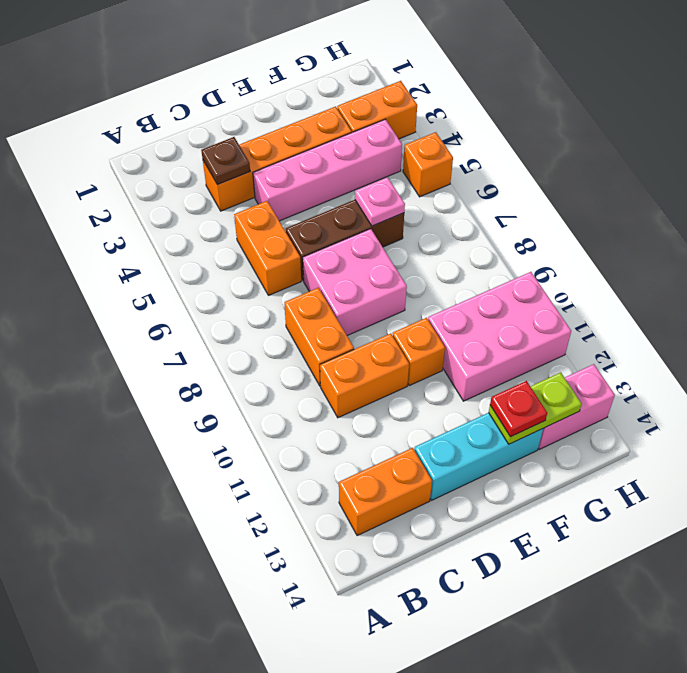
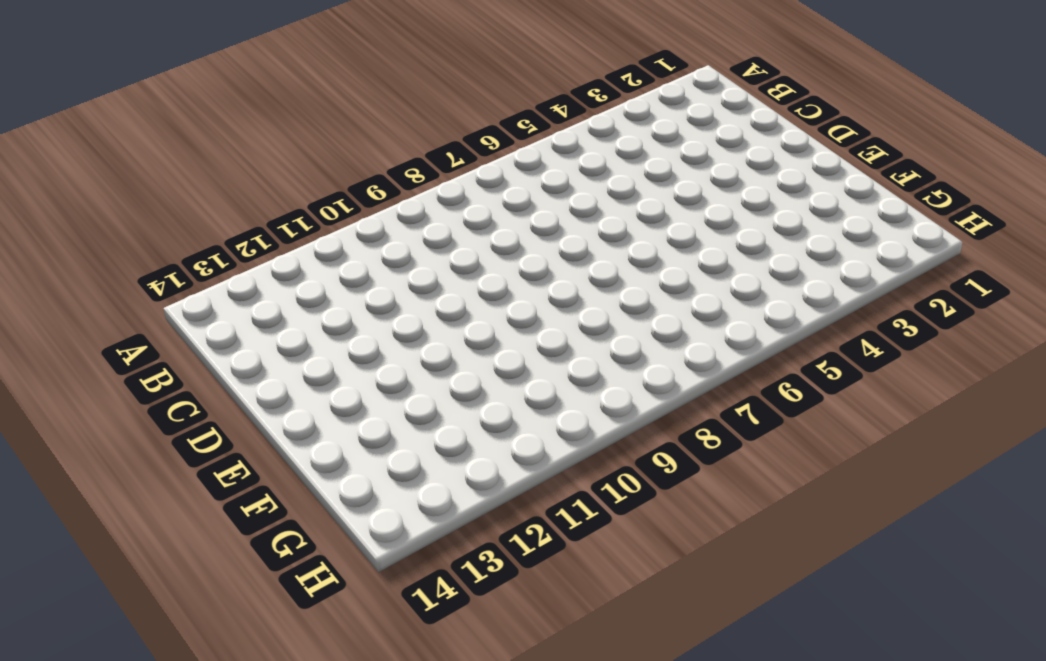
none -> orange brick B13:C13 level 1
none -> orange brick C3:F3 level 1
none -> orange brick C5:C6 level 1

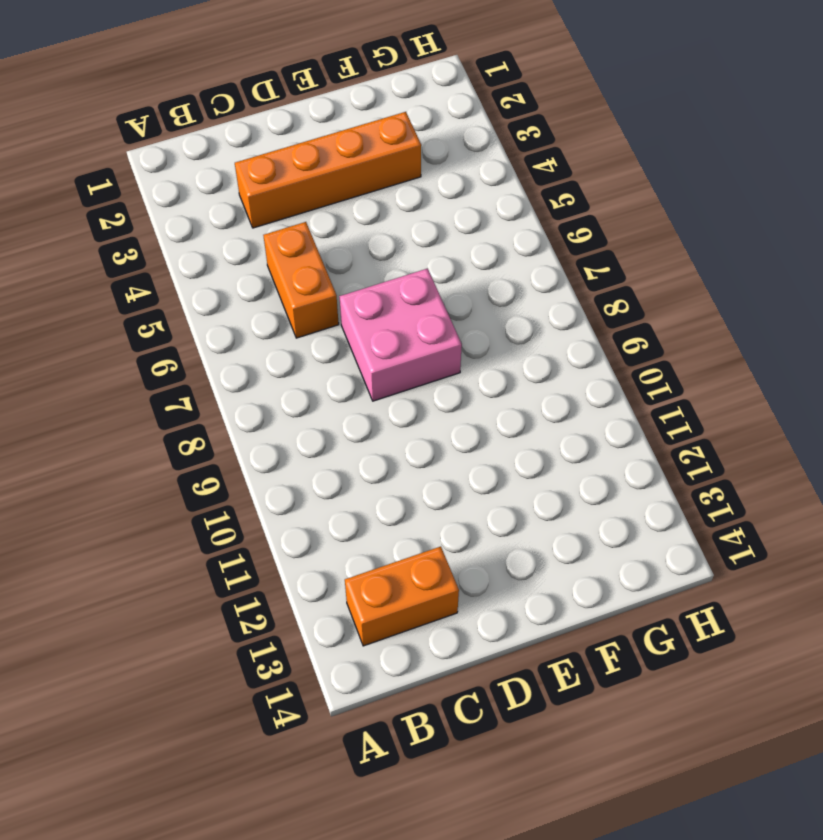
none -> orange brick C8:C9 level 1
none -> orange brick C10:D10 level 1
none -> pink brick D4:G4 level 1

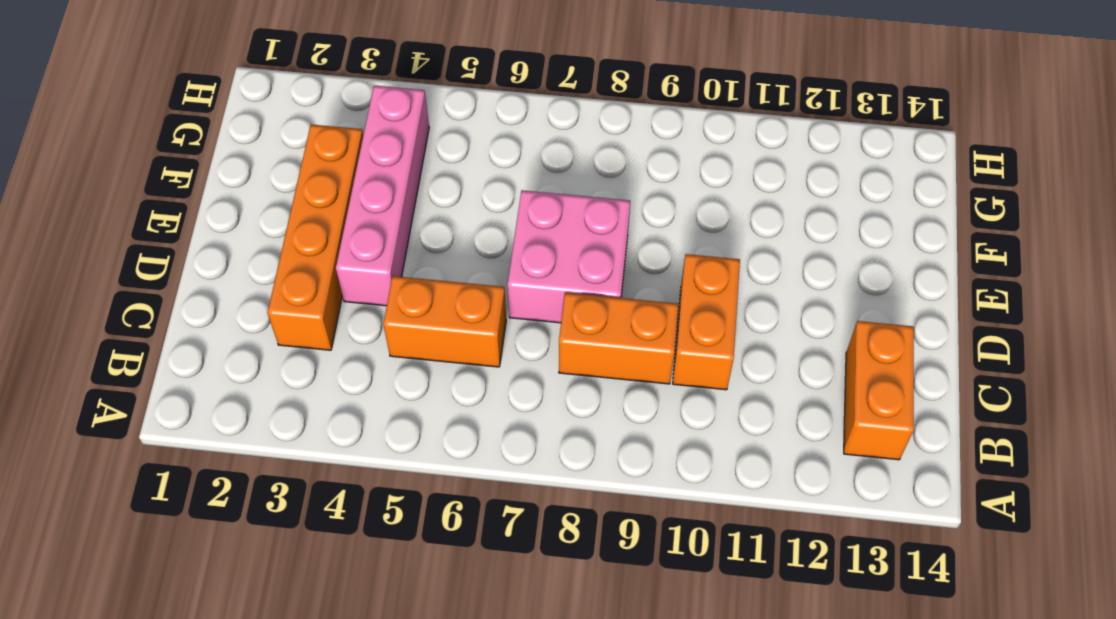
none -> brown brick D6:F6 level 1
none -> cyan brick D13:F13 level 1
none -> orange brick E10 level 1

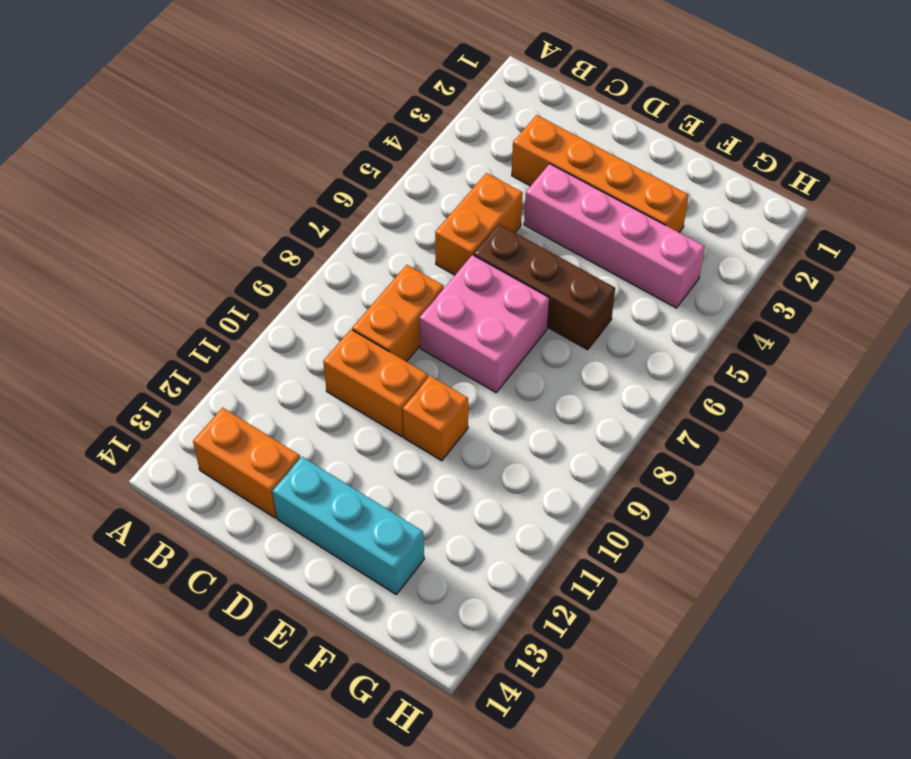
none -> pink brick F10:H11 level 1
none -> orange brick G3:H3 level 1
none -> pink brick G13:H13 level 1

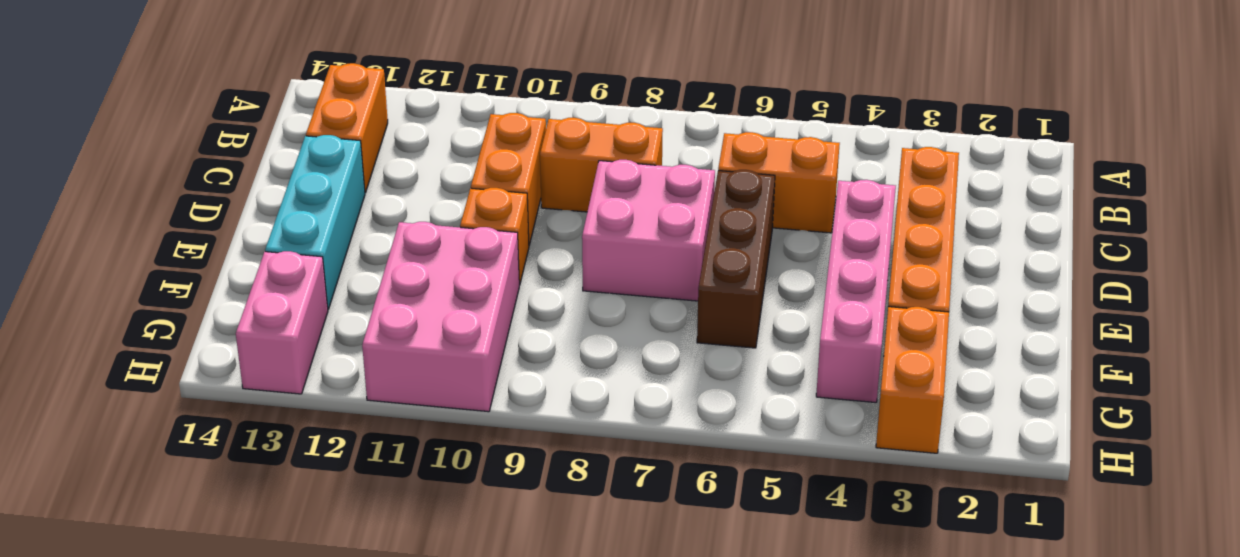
none -> orange brick H5 level 1
none -> brown plate C3 level 2
none -> pink plate F6 level 2

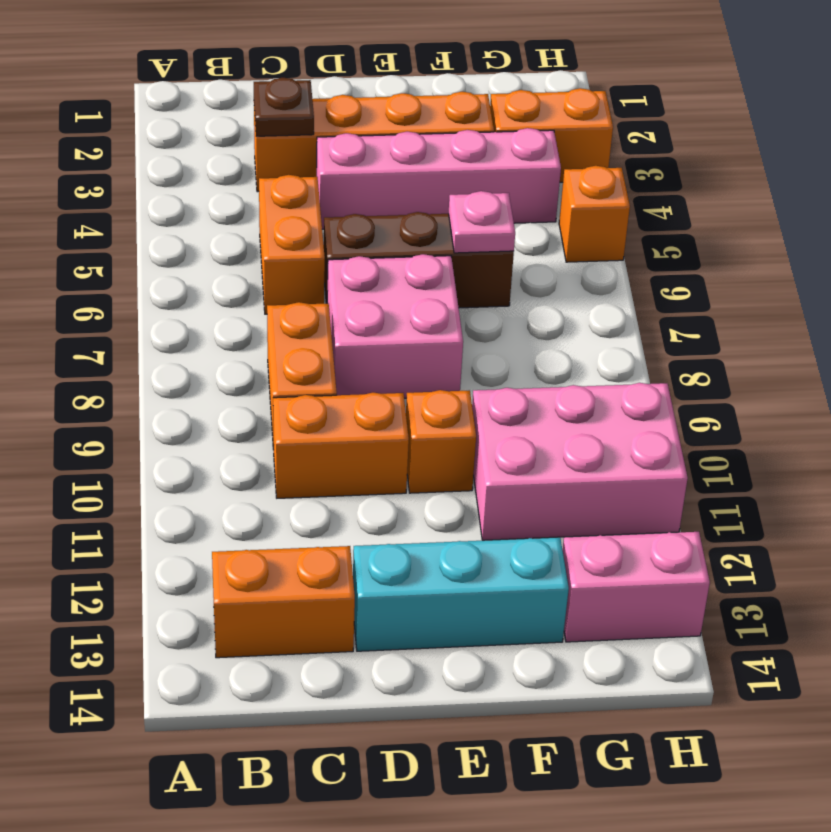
none -> lime plate F13:G13 level 2
none -> red plate F13 level 3

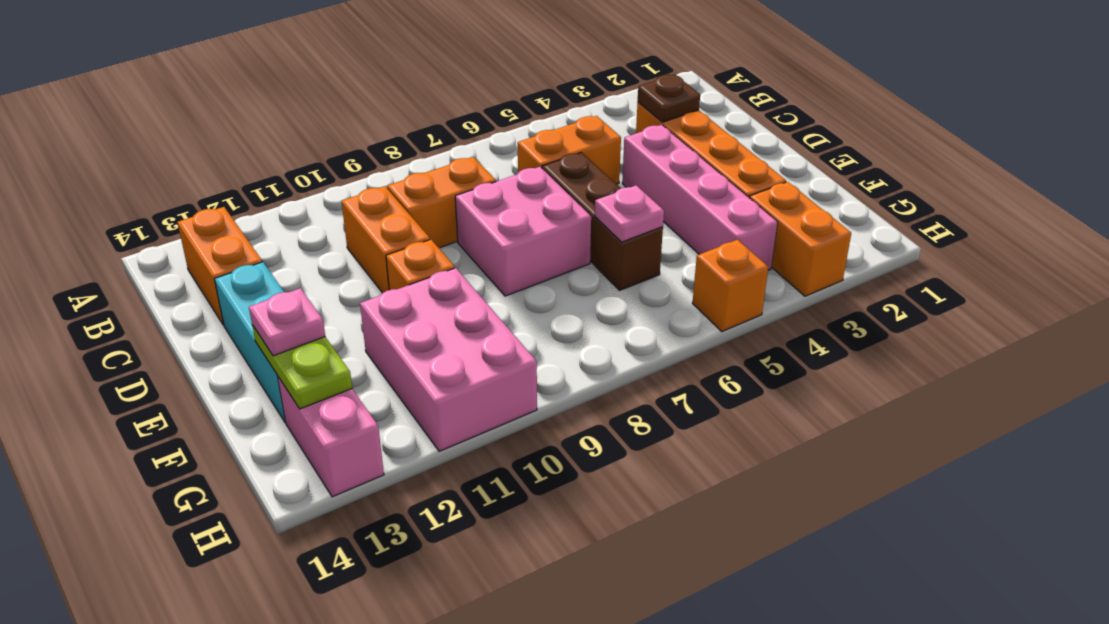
pink plate F13 level 3 -> red plate F13 level 3

